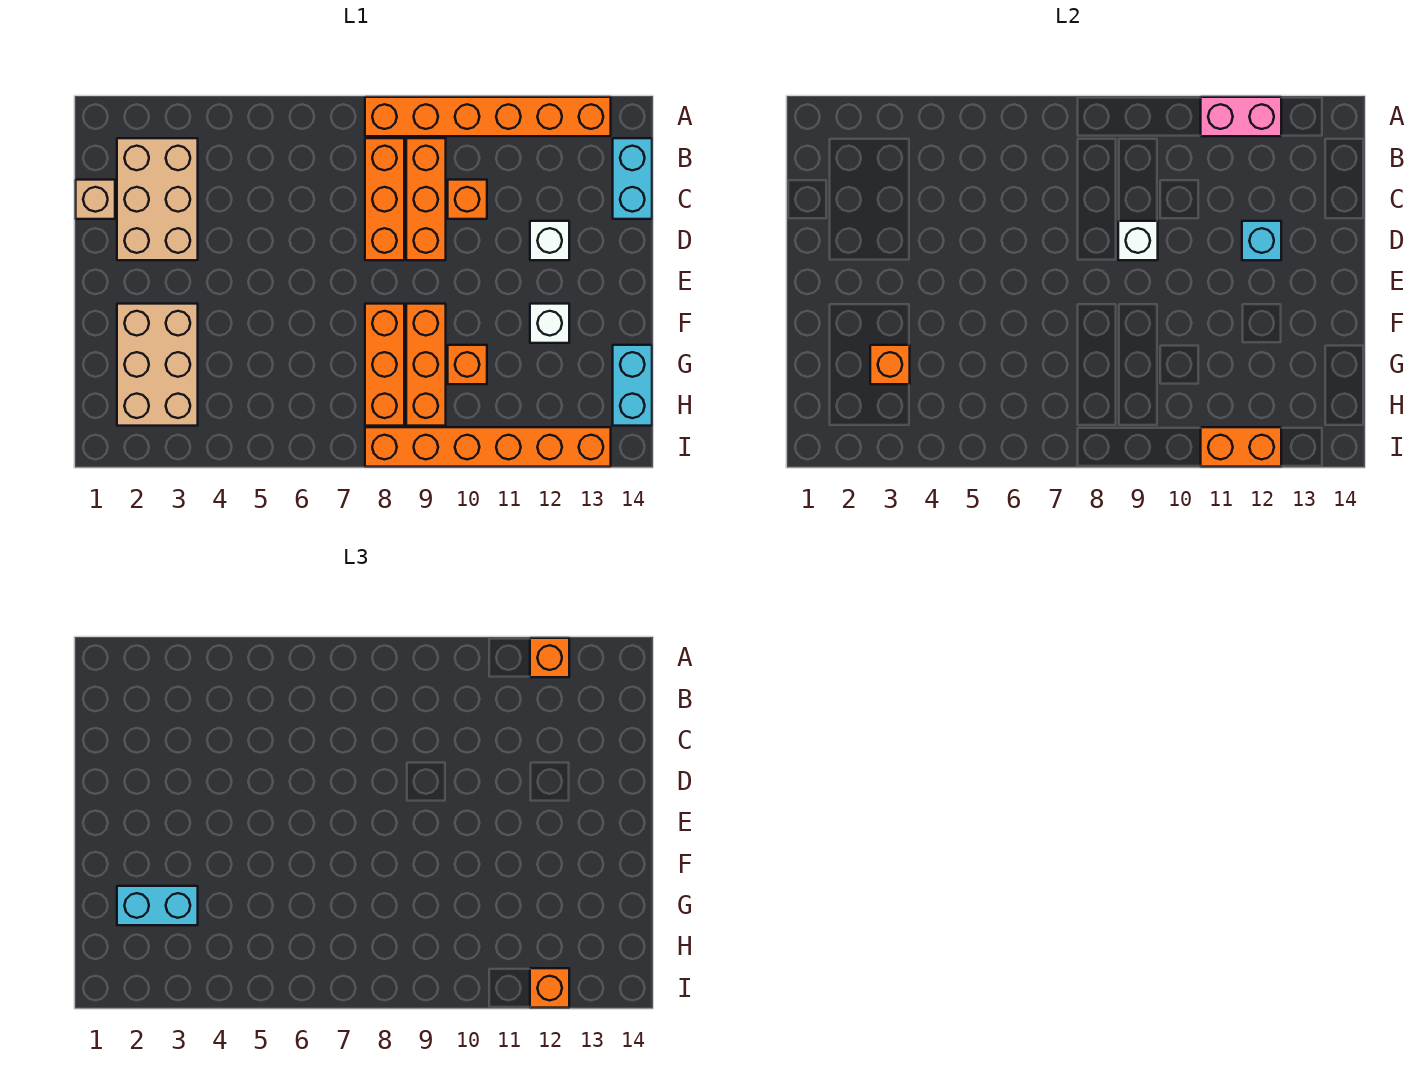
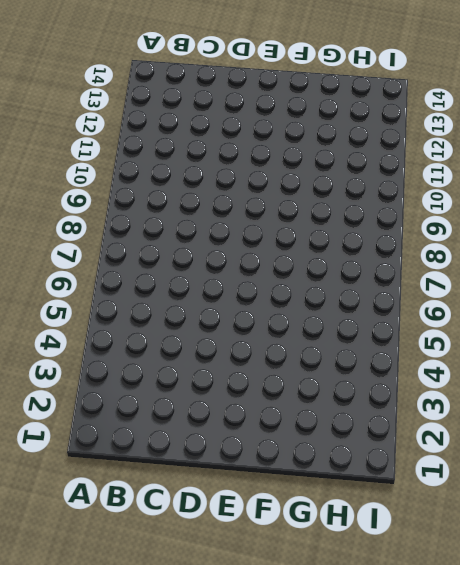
none -> orange brick A8:A13 level 1
none -> tan brick B2:D3 level 1
none -> orange brick B8:D8 level 1

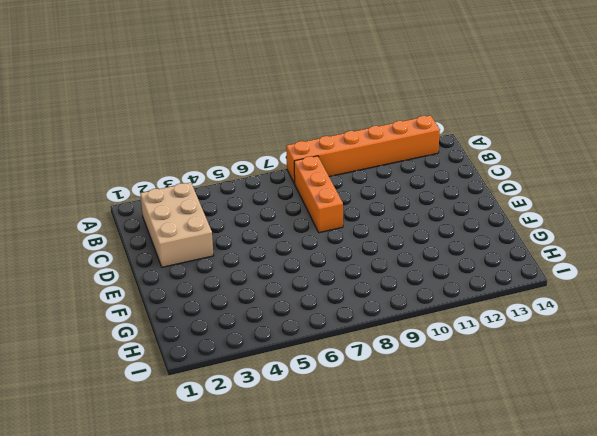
none -> orange brick B9:D9 level 1
none -> cyan brick B14:C14 level 1
none -> tan brick C1 level 1

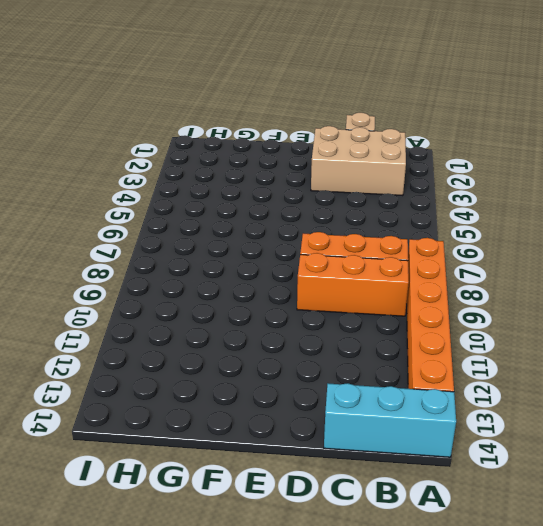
cyan brick A14:C14 level 1 -> cyan brick B14:C14 level 1
none -> orange brick C10 level 1
none -> white brick D12 level 1
none -> tan brick F2:H3 level 1

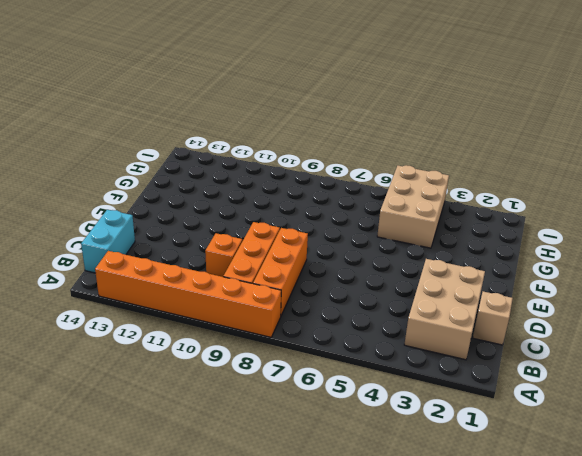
tan brick G4:I5 level 1 -> tan brick F2:H3 level 1
none -> white brick D12 level 1
none -> orange brick F8:H8 level 1
none -> orange brick F9:H9 level 1

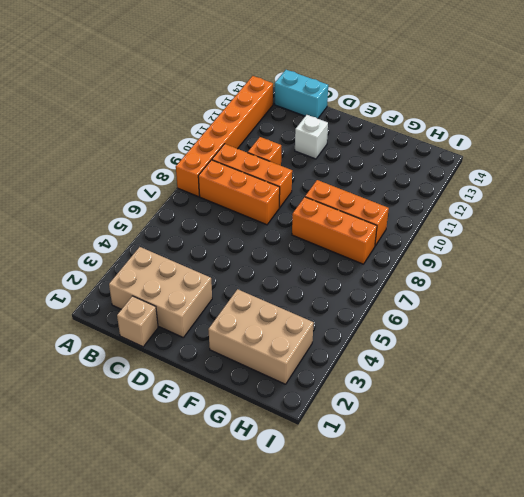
none -> white brick F12 level 1
none -> orange brick G10 level 1
none -> cyan brick G14:H14 level 1

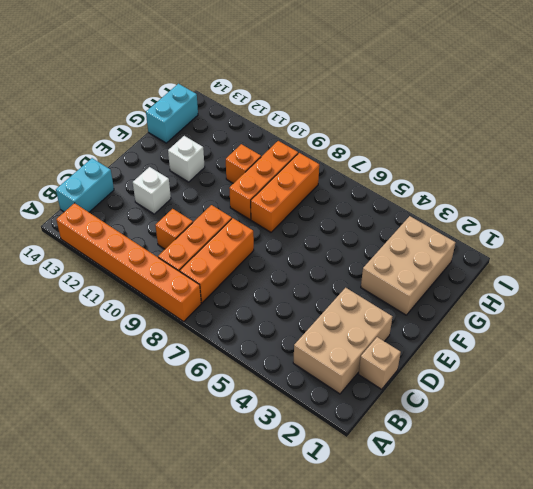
none -> orange brick I8:I13 level 1
none -> pink brick A11:A12 level 2
none -> white brick D9 level 2

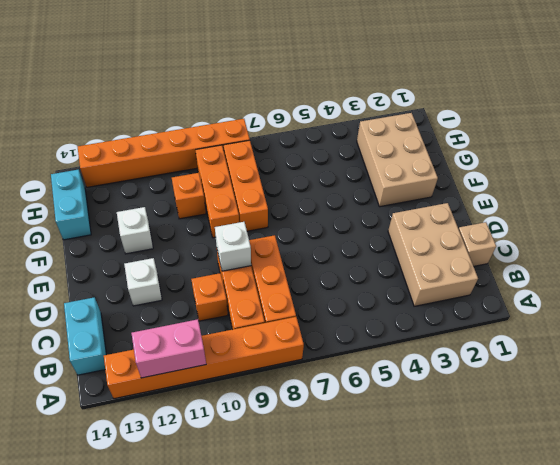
none -> cyan brick D12 level 2
none -> orange brick G3 level 2
none -> orange brick I11:I12 level 2

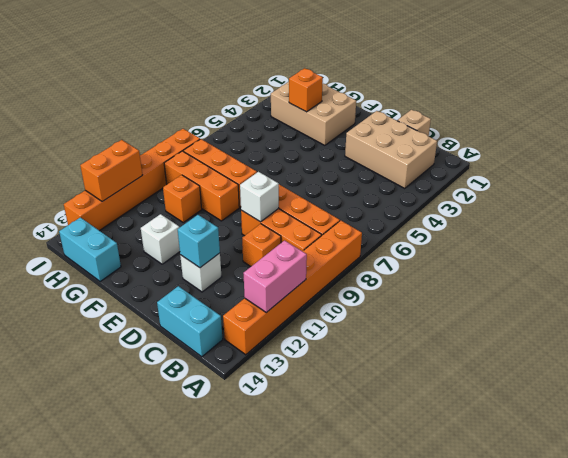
none -> orange brick A12 level 3
none -> cyan brick G2:G3 level 3
none -> orange brick I12 level 3

